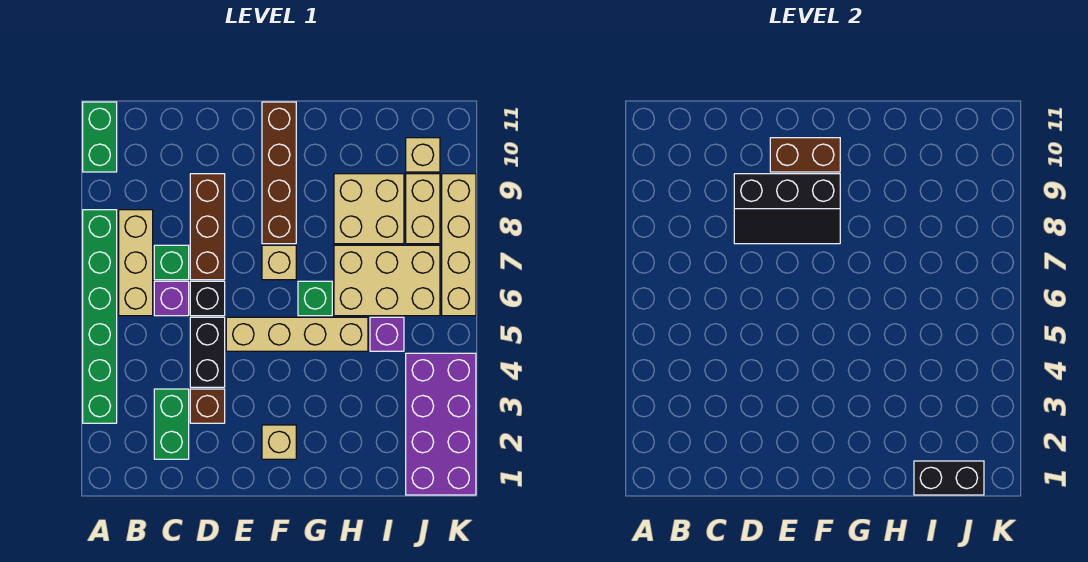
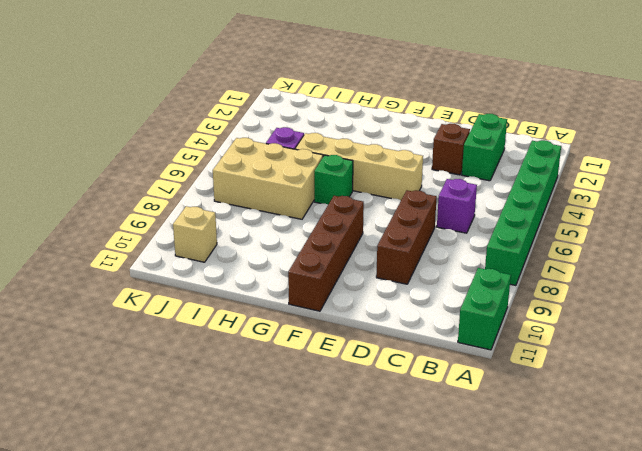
none -> tan brick B6:B8 level 1
none -> green brick C7 level 1
none -> black brick D4:D5 level 1

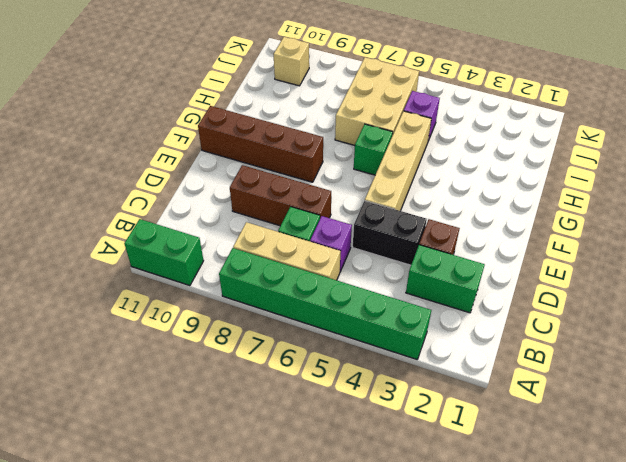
none -> black brick D6 level 1
none -> tan brick F2 level 1
none -> tan brick F7 level 1

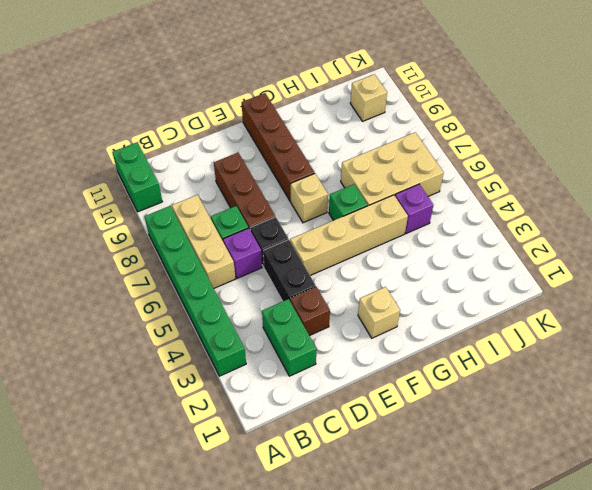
none -> tan brick H8:I9 level 1
none -> purple brick J1:K4 level 1
none -> tan brick J8:J9 level 1

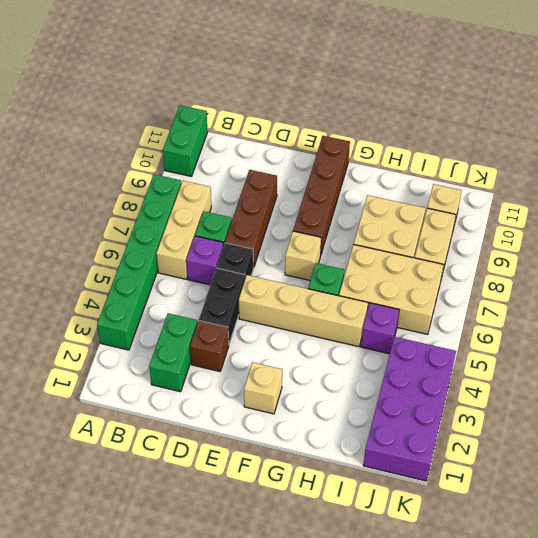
none -> tan brick K6:K9 level 1
none -> black slope D8:F9 level 2 top 9
none -> brown brick E10:F10 level 2

